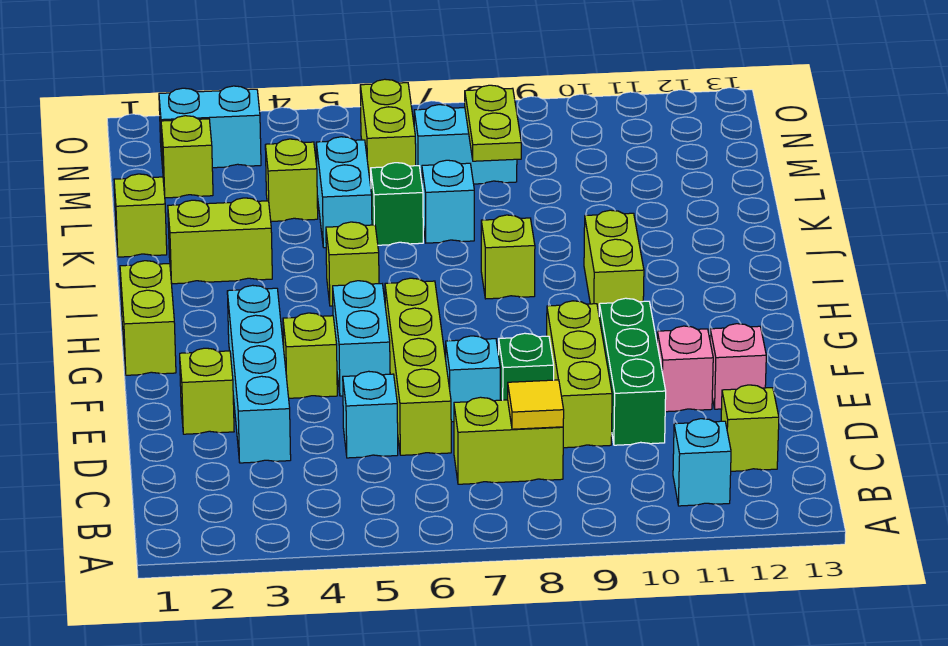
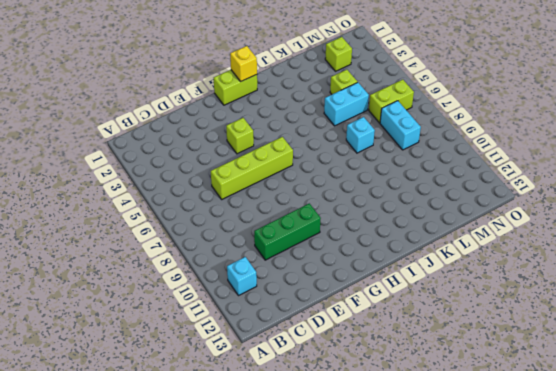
yellow brick H1 level 2 -> none
none -> lime brick C7:C8 level 1
none -> lime brick C12 level 1
none -> cyan brick D3:G3 level 1
none -> cyan brick D5 level 1

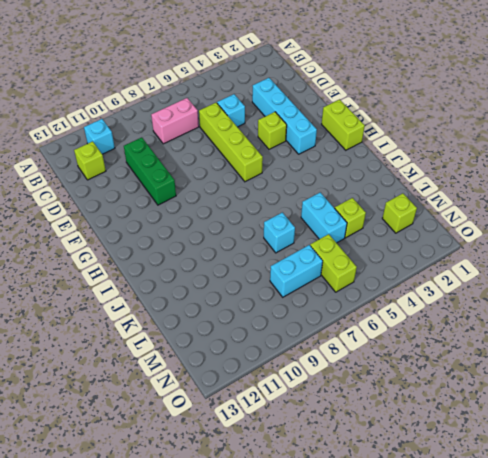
pink brick C7:C8 level 1 -> lime brick C7:C8 level 1
none -> lime brick D9:F9 level 1
none -> lime brick E2 level 1
none -> cyan brick E7 level 1
none -> green brick E8 level 1

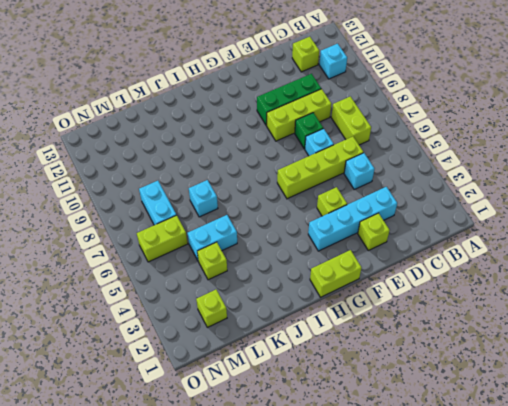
none -> pink brick E11 level 1
none -> pink brick E12 level 1
none -> cyan brick F5:G5 level 1
none -> lime brick H10:I10 level 1

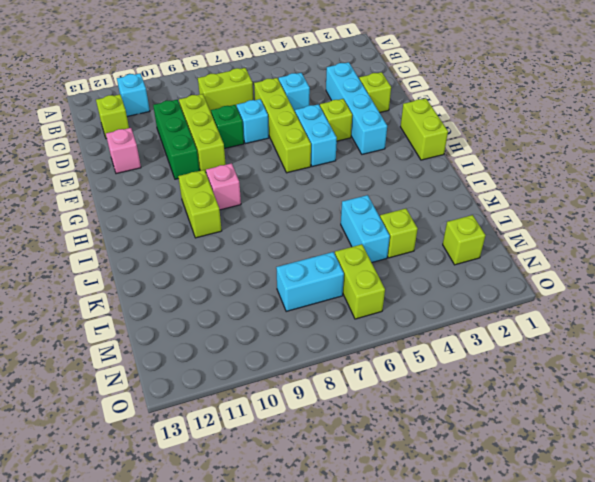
pink brick H9 level 1 -> pink brick E11 level 1
none -> lime brick I5 level 1
none -> lime brick I8 level 1
none -> lime brick J2:J3 level 1
none -> lime brick K1 level 1

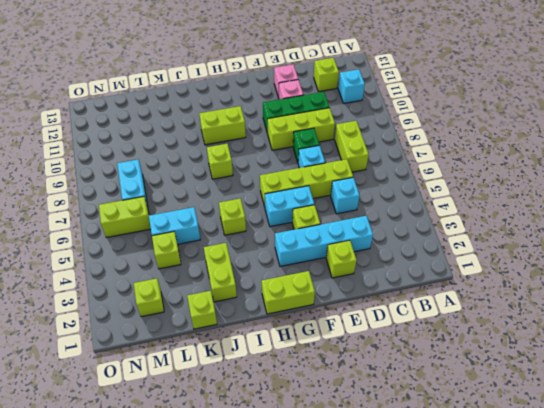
none -> green brick K6 level 1
none -> cyan brick K7 level 1
none -> cyan brick N2:N3 level 1
none -> yellow tile C8 level 2

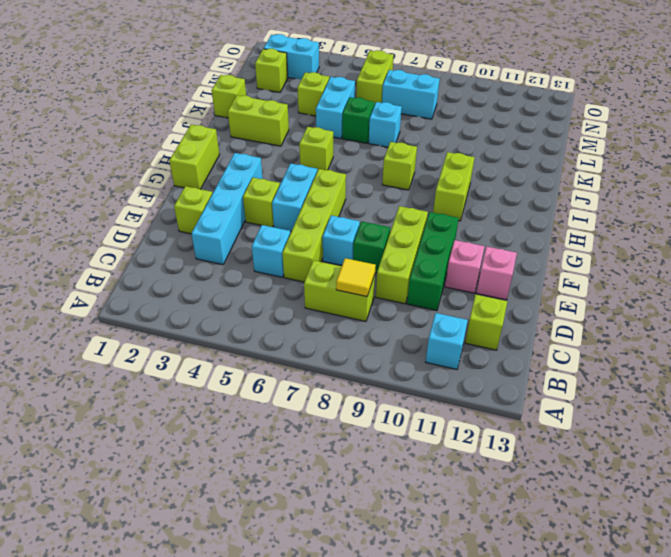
none -> lime plate L8:M8 level 2

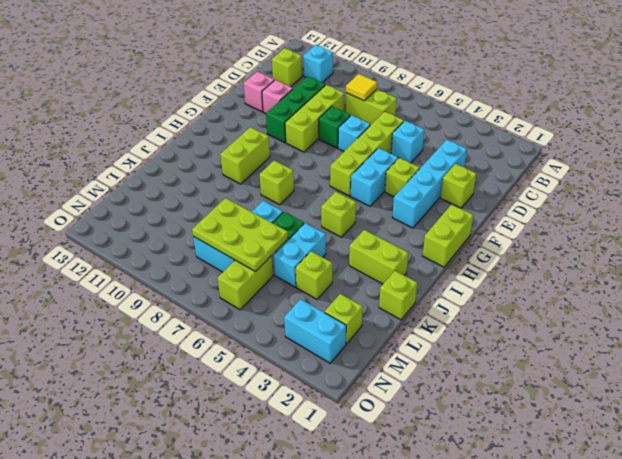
lime plate L6:M8 level 2 -> lime plate L8:M8 level 2

